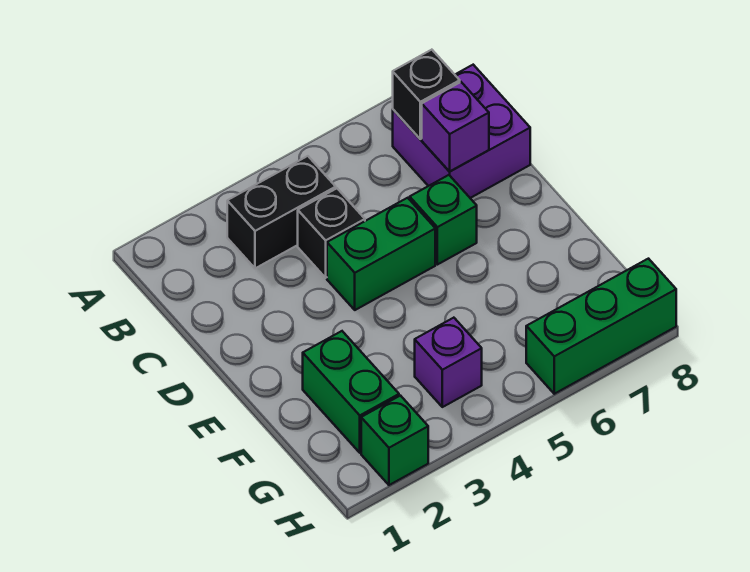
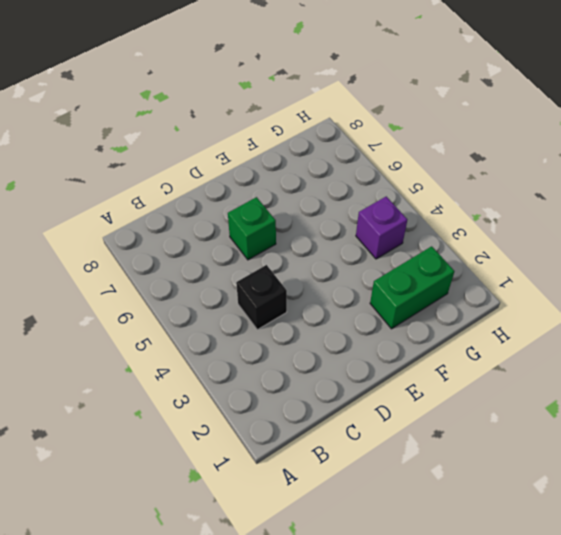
none -> black brick B3:B4 level 1
none -> purple brick B7:C8 level 1

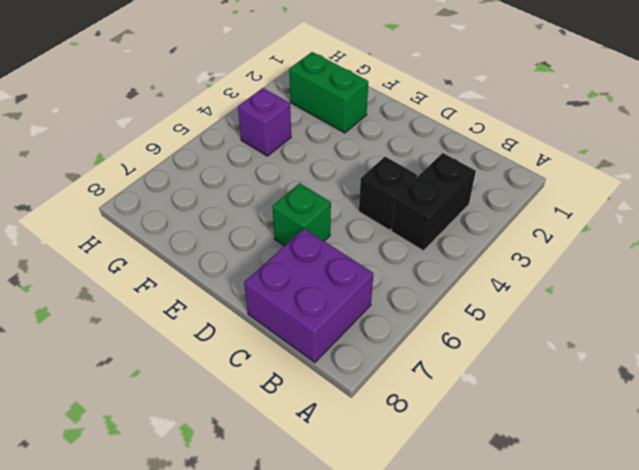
none -> green brick D4:D5 level 1
none -> green brick H2 level 1

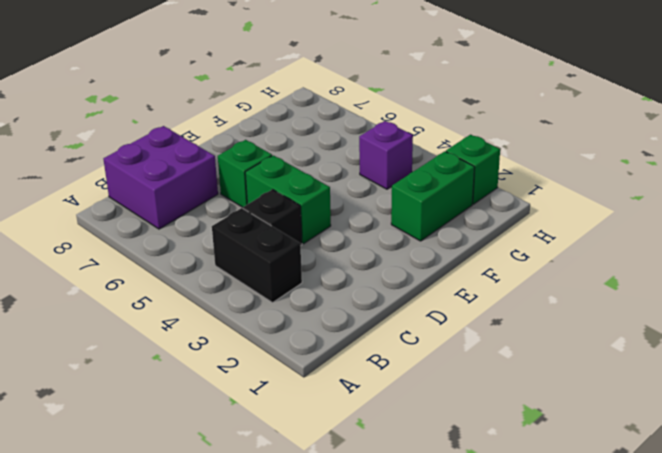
none -> green brick H6:H8 level 1
none -> black brick B7 level 2

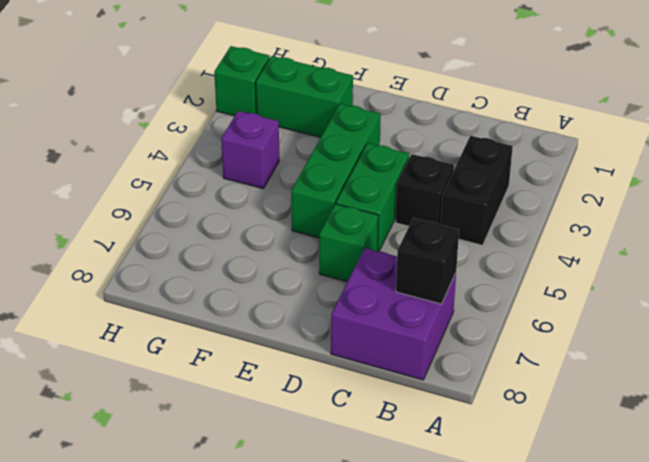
green brick E3:E5 level 1 -> green brick H6:H8 level 1
none -> purple brick C7 level 2

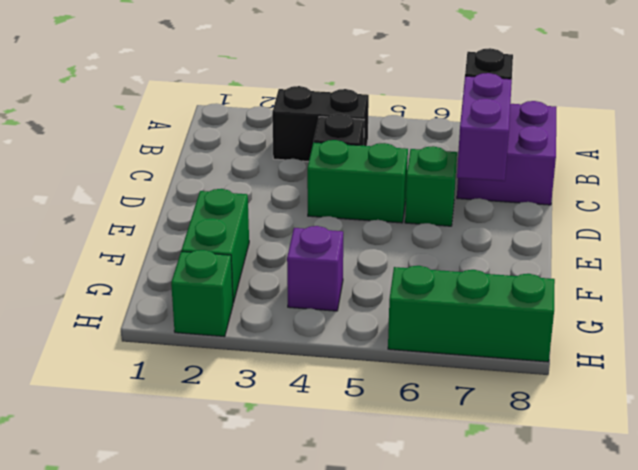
purple brick C7:D7 level 2 -> purple brick C7 level 2

